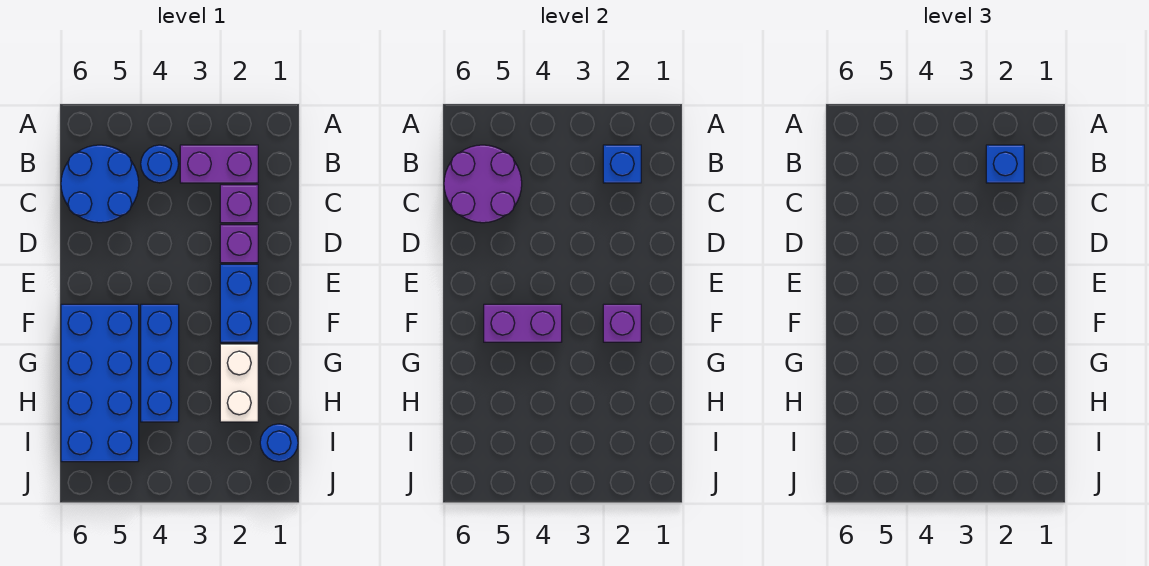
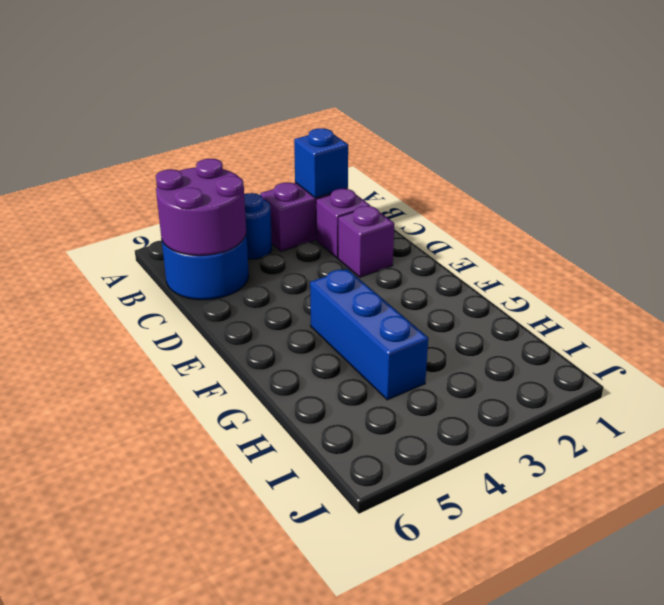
none -> blue brick E2:F2 level 1
none -> blue brick F5:I6 level 1
none -> white brick G2:H2 level 1

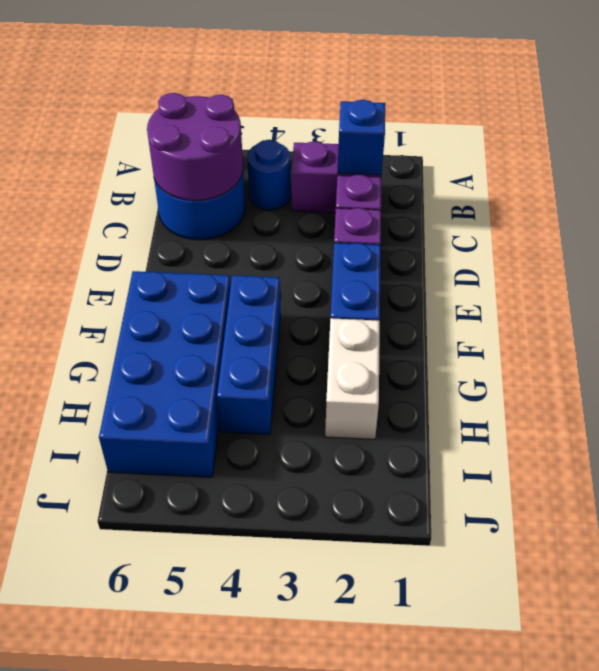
none -> blue round brick I1 level 1
none -> purple brick F2 level 2
none -> purple brick F4:F5 level 2

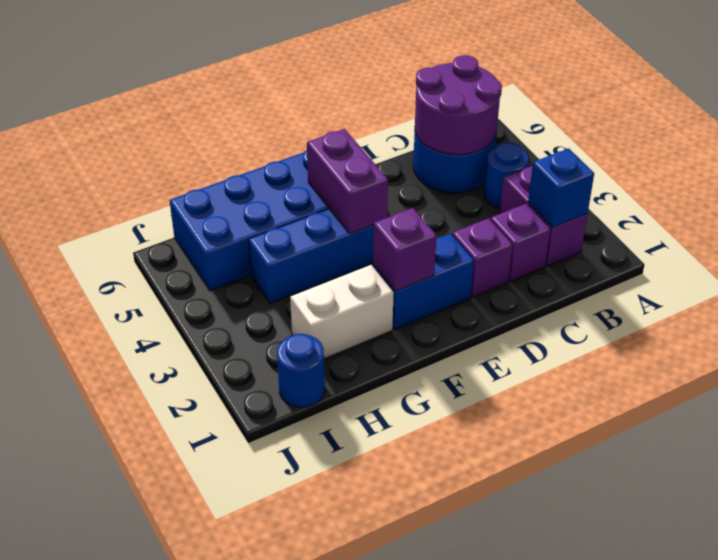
none -> blue brick B2 level 3

